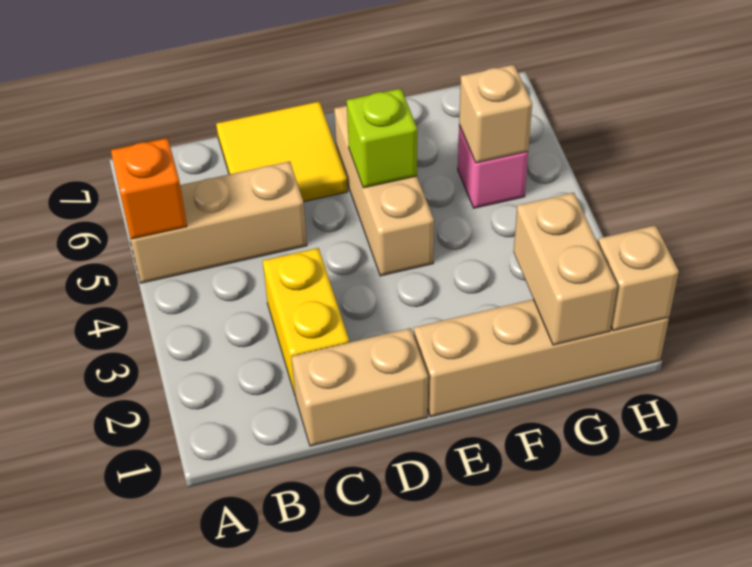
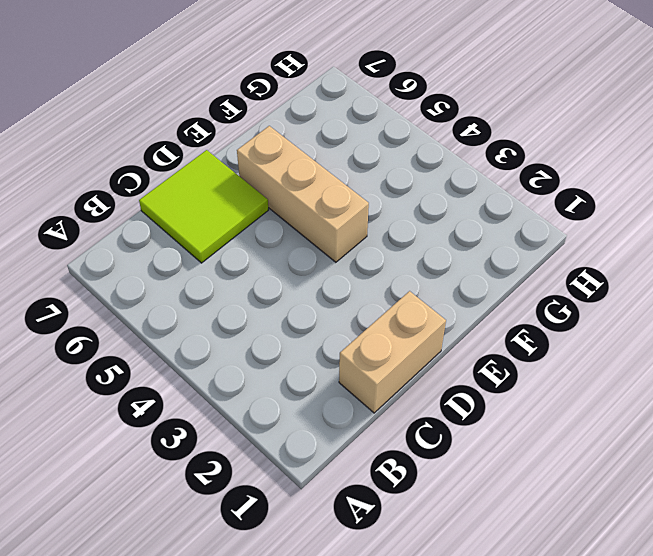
lime tile C6:D7 level 1 -> yellow tile C6:D7 level 1
none -> tan brick A5:C5 level 1
none -> yellow brick C2:C3 level 1
none -> tan brick E1:H1 level 1

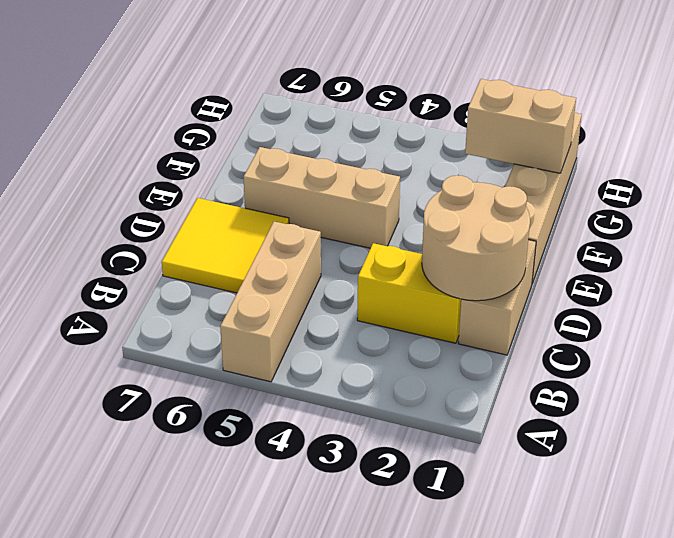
tan round brick C1:D2 level 2 -> none
none -> pink brick G5 level 1
none -> orange brick A5 level 2
none -> lime brick E5 level 2

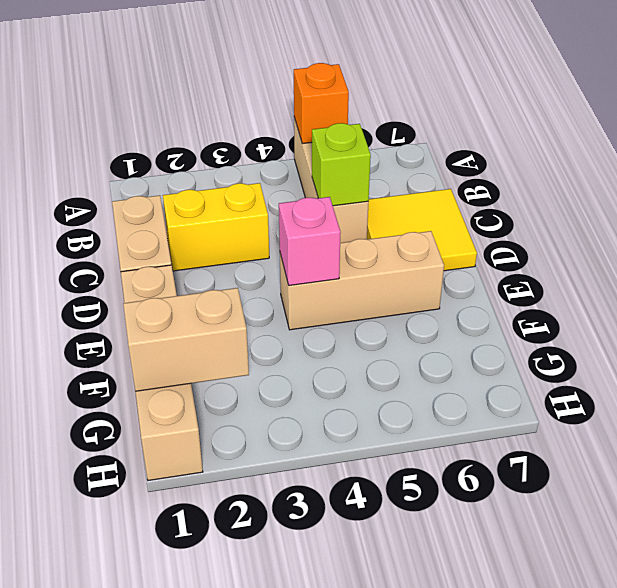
lime brick C5 level 2 -> lime brick E5 level 2
pink brick E4 level 2 -> pink brick G5 level 1
none -> tan brick G5 level 2
none -> tan brick H1 level 2

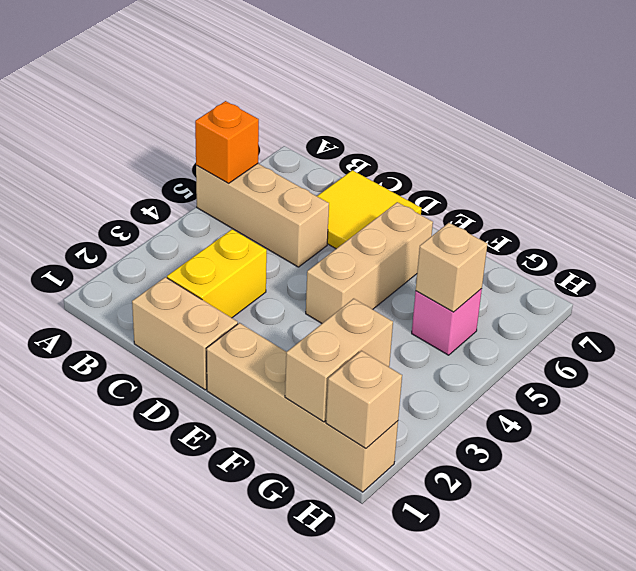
none -> lime brick E5 level 2

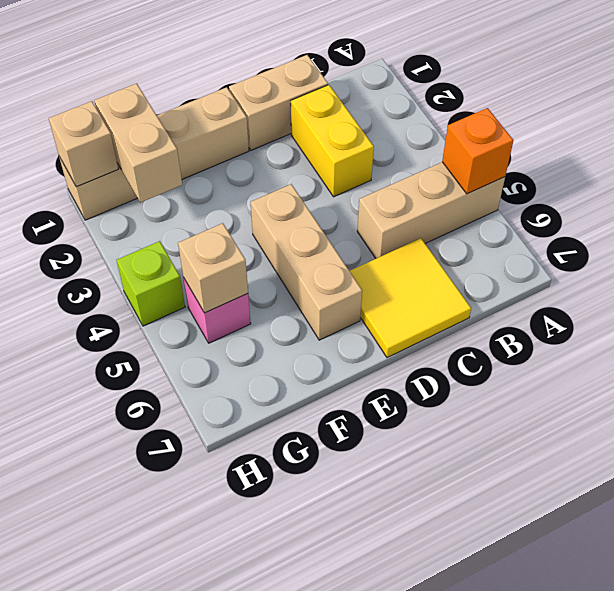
lime brick H4 level 1 -> lime brick E5 level 2

